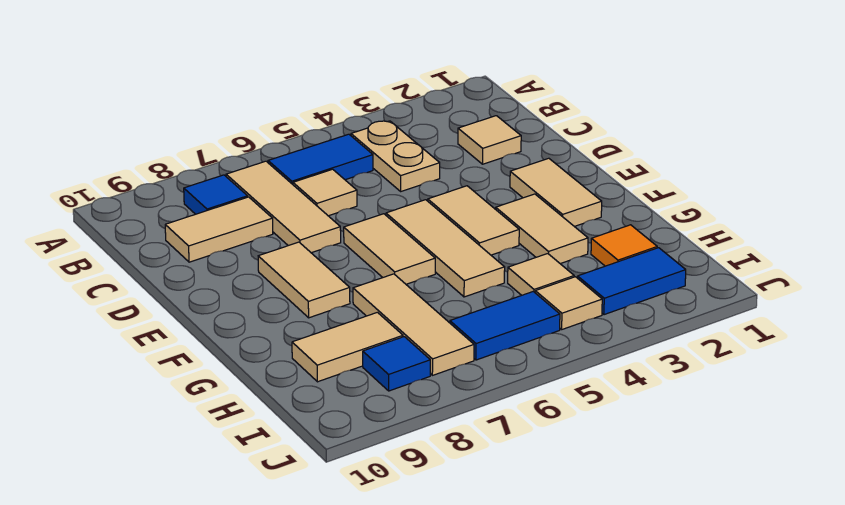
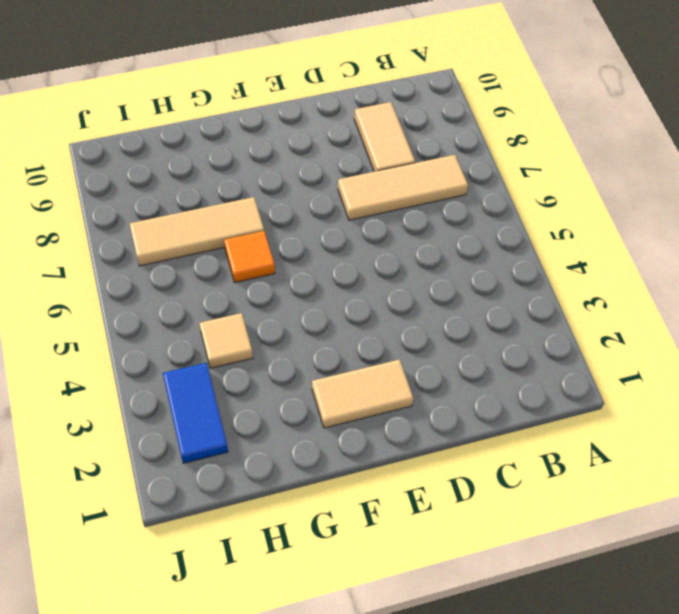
orange tile G6 level 1 -> orange tile H2 level 1
none -> tan plate B4:C4 level 1
none -> blue tile B5:B6 level 1
none -> blue tile B8 level 1

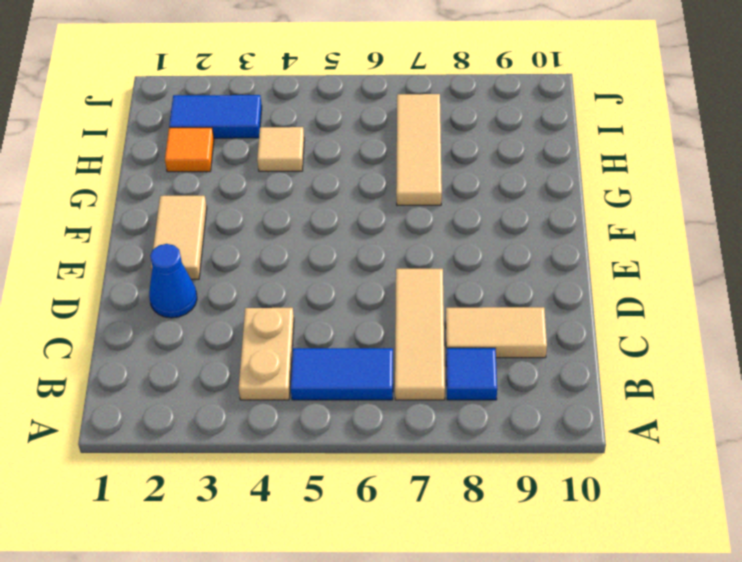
blue cone D2 level 1 -> none
none -> tan tile C2 level 1
none -> tan tile C6 level 1
none -> tan tile E4:F4 level 1

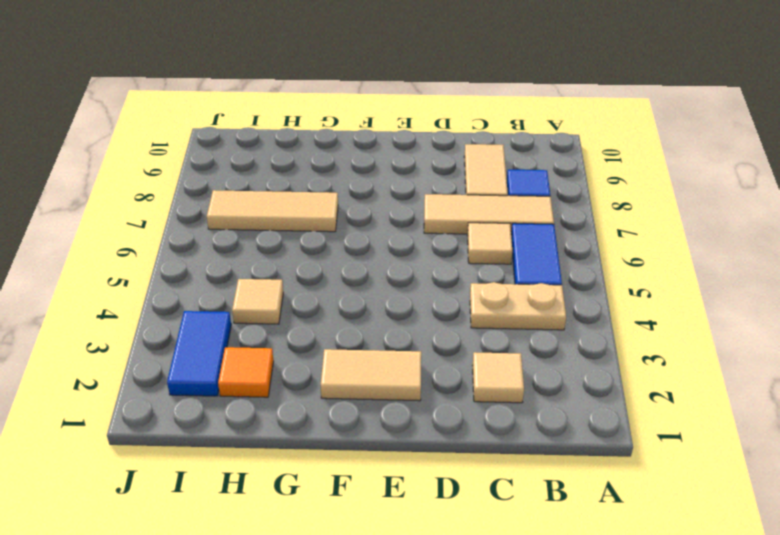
none -> tan tile E4:F4 level 1
none -> tan tile E5:G5 level 1
none -> tan tile E6:F6 level 1

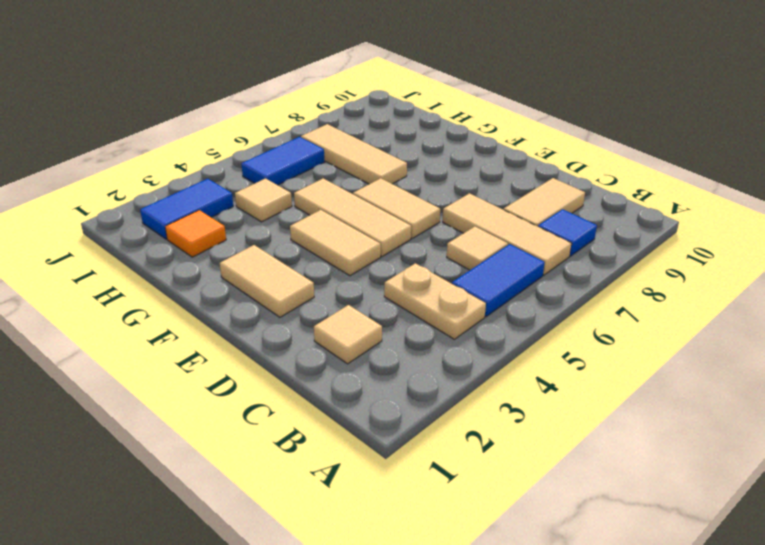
none -> tan tile E8:F8 level 1
none -> tan tile F3:G3 level 1
none -> tan tile H8:H9 level 1

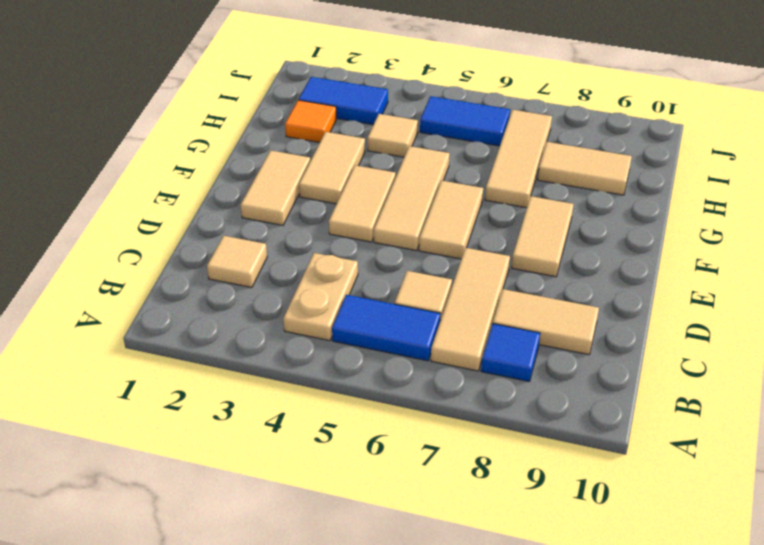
none -> tan tile I4 level 1
none -> blue tile I8 level 1

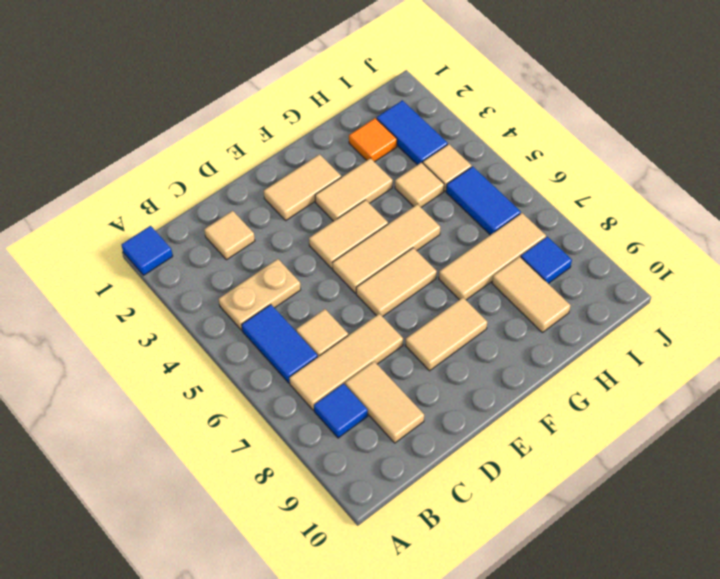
blue tile A1 level 1 -> none

